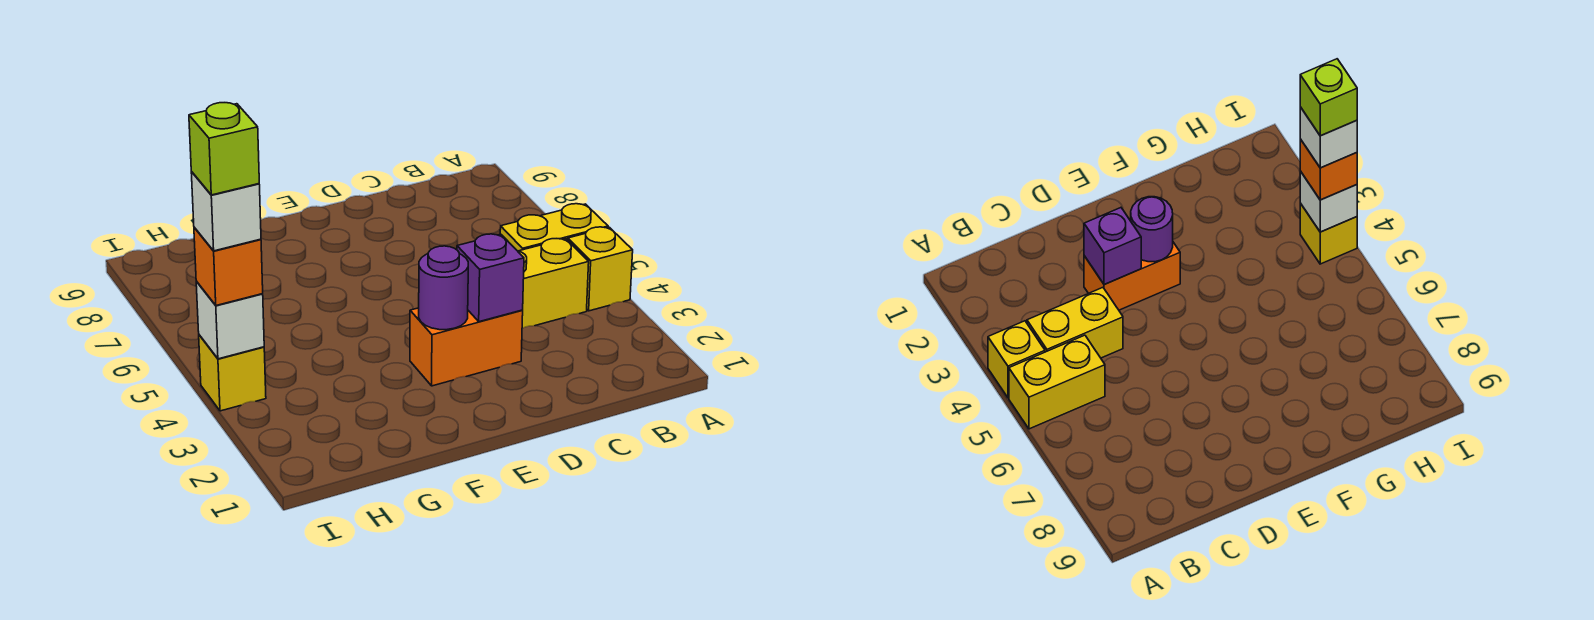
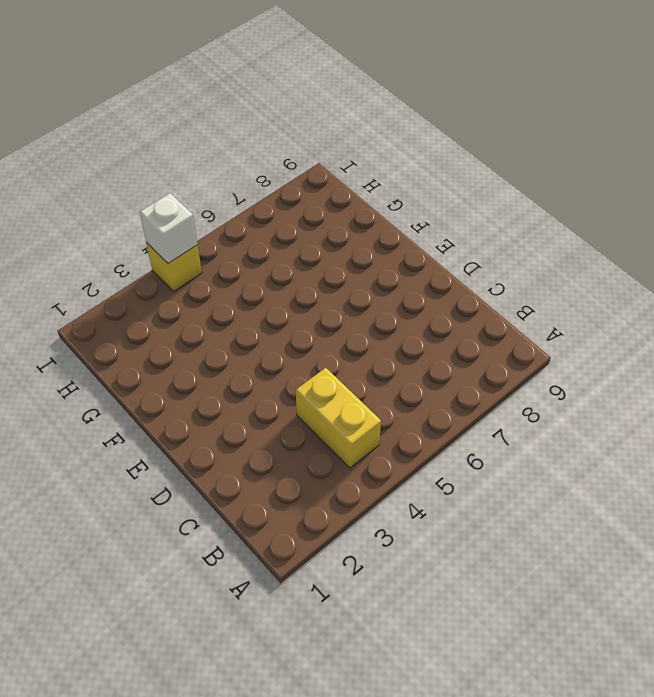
none -> yellow brick A4 level 1
none -> yellow brick A5:B5 level 1

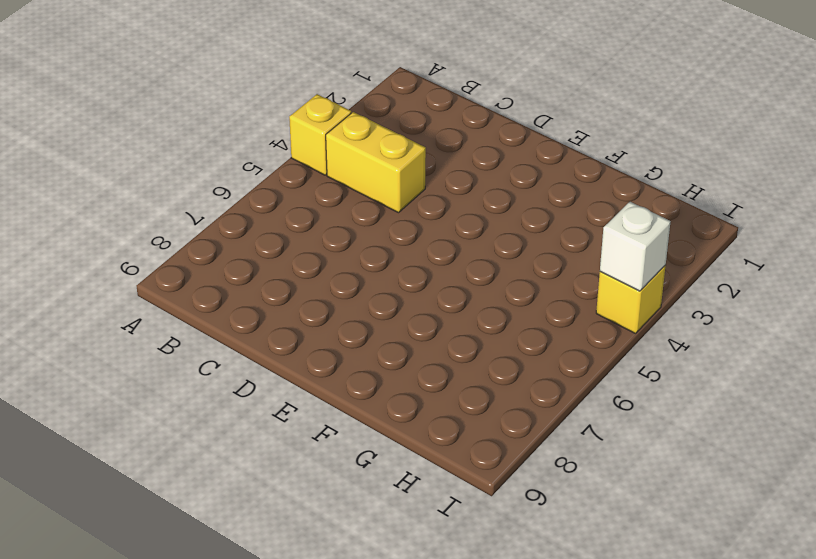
none -> yellow brick A5:B5 level 1
none -> orange brick D3:E3 level 1

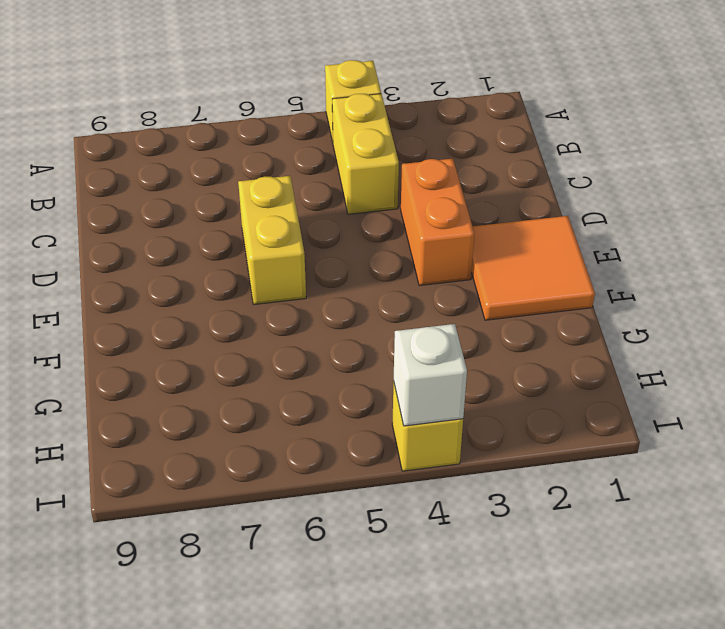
yellow brick D6:E6 level 1 -> yellow brick A5:B5 level 1
orange tile E1:F2 level 1 -> none
none -> purple brick D3 level 2
none -> purple round brick E3 level 2

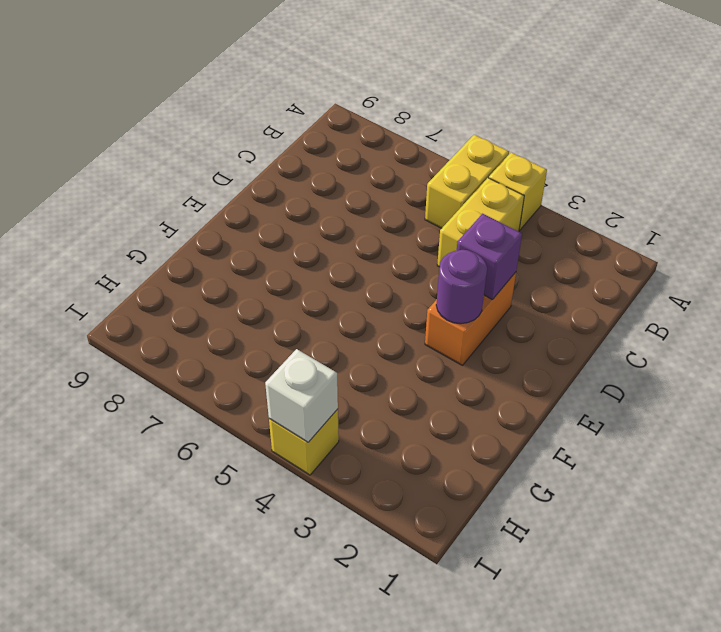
none -> orange brick I4 level 3
none -> white brick I4 level 4

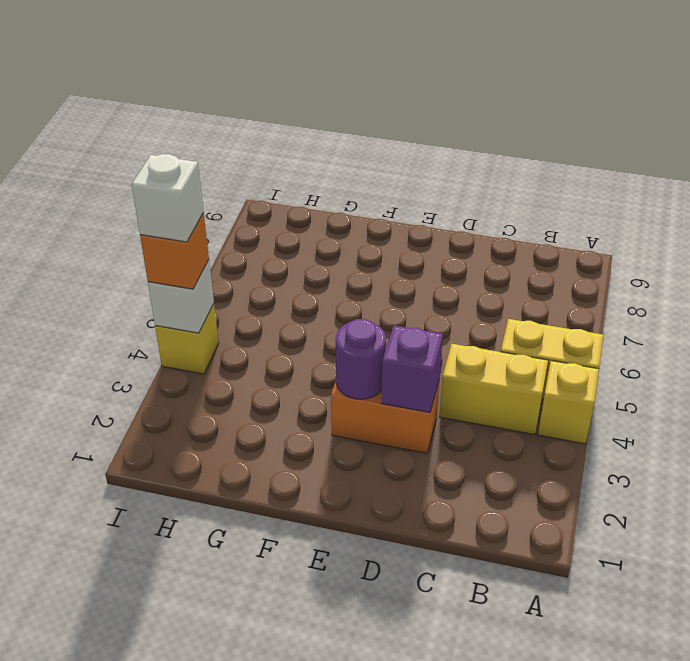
none -> lime brick I4 level 5

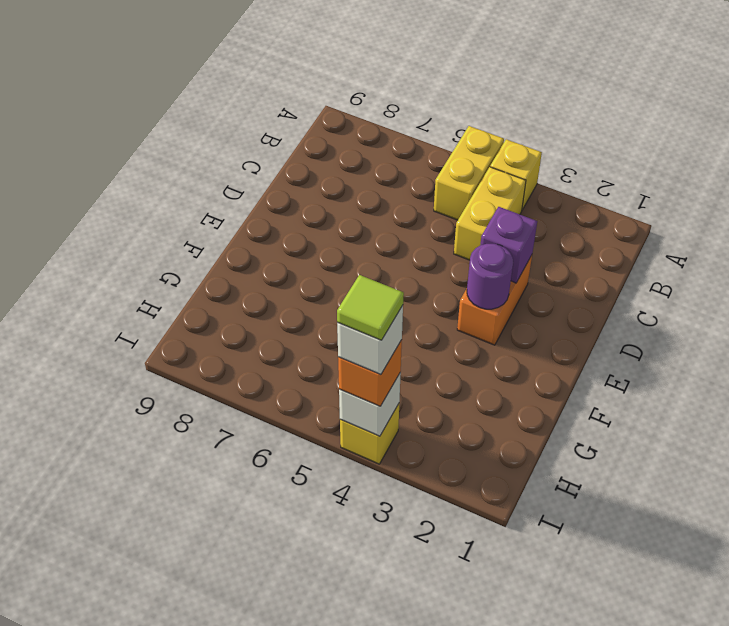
lime tile I4 level 5 -> lime brick I4 level 5

